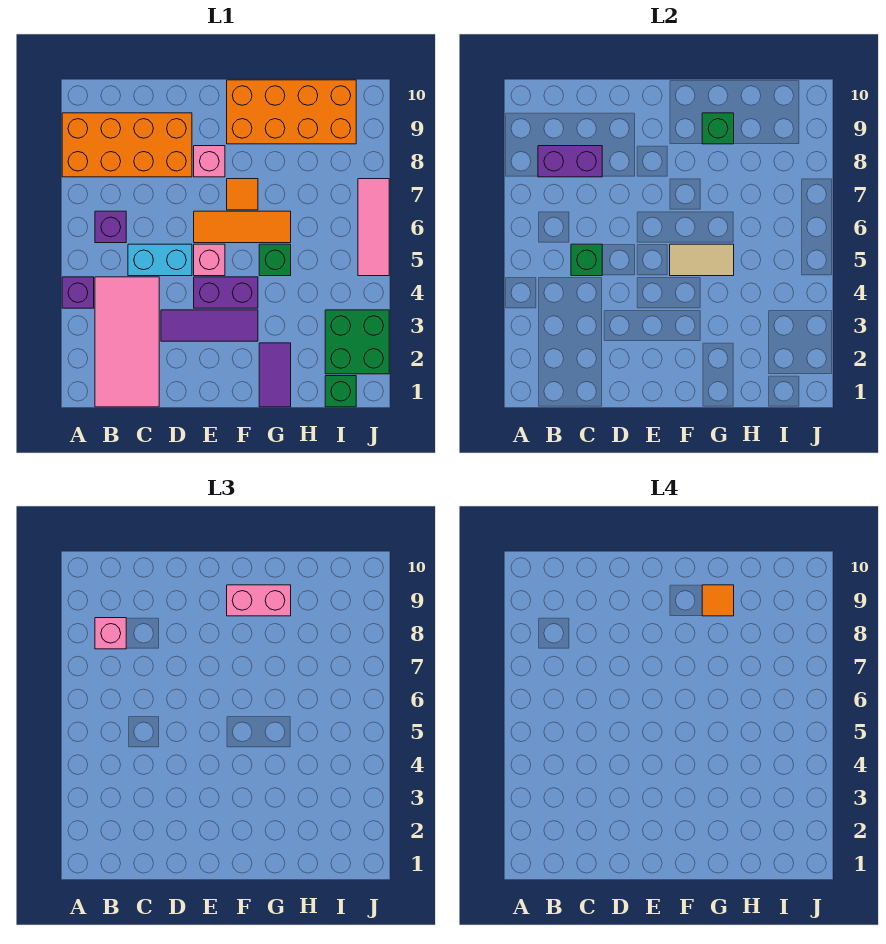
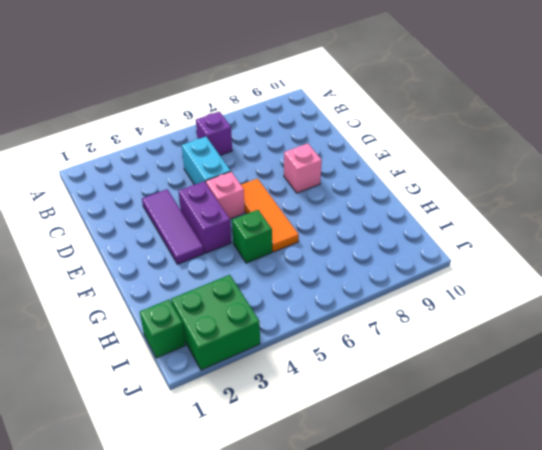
none -> purple brick A4 level 1
none -> orange brick A8:D9 level 1
none -> pink tile B1:C4 level 1

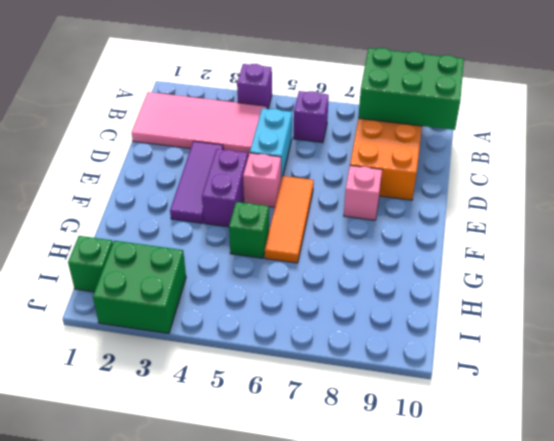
green brick A8:B10 level 2 -> purple brick B8:C8 level 2
none -> orange tile F7 level 1
none -> orange brick F9:I10 level 1
none -> purple tile G1:G2 level 1

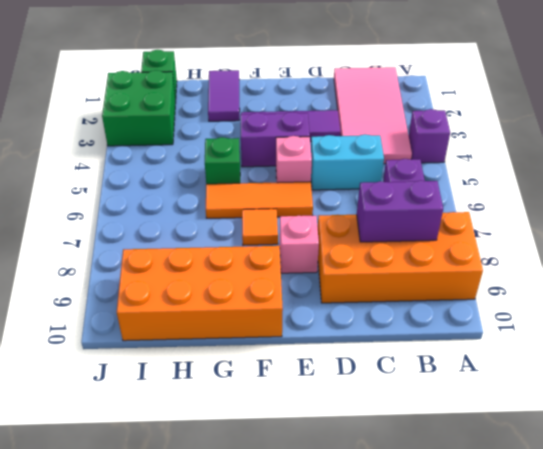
none -> pink tile J5:J7 level 1
none -> green brick C5 level 2
none -> tan tile F5:G5 level 2

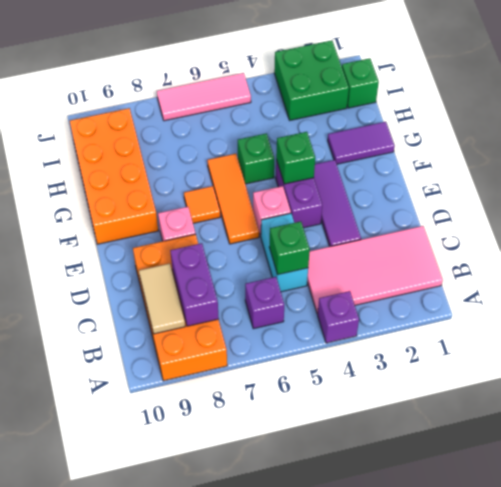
tan tile B9:C9 level 2 -> tan tile F5:G5 level 2
green brick F4 level 2 -> green brick G9 level 2
none -> pink brick B8 level 3
none -> pink brick F9:G9 level 3
none -> orange tile G9 level 4

